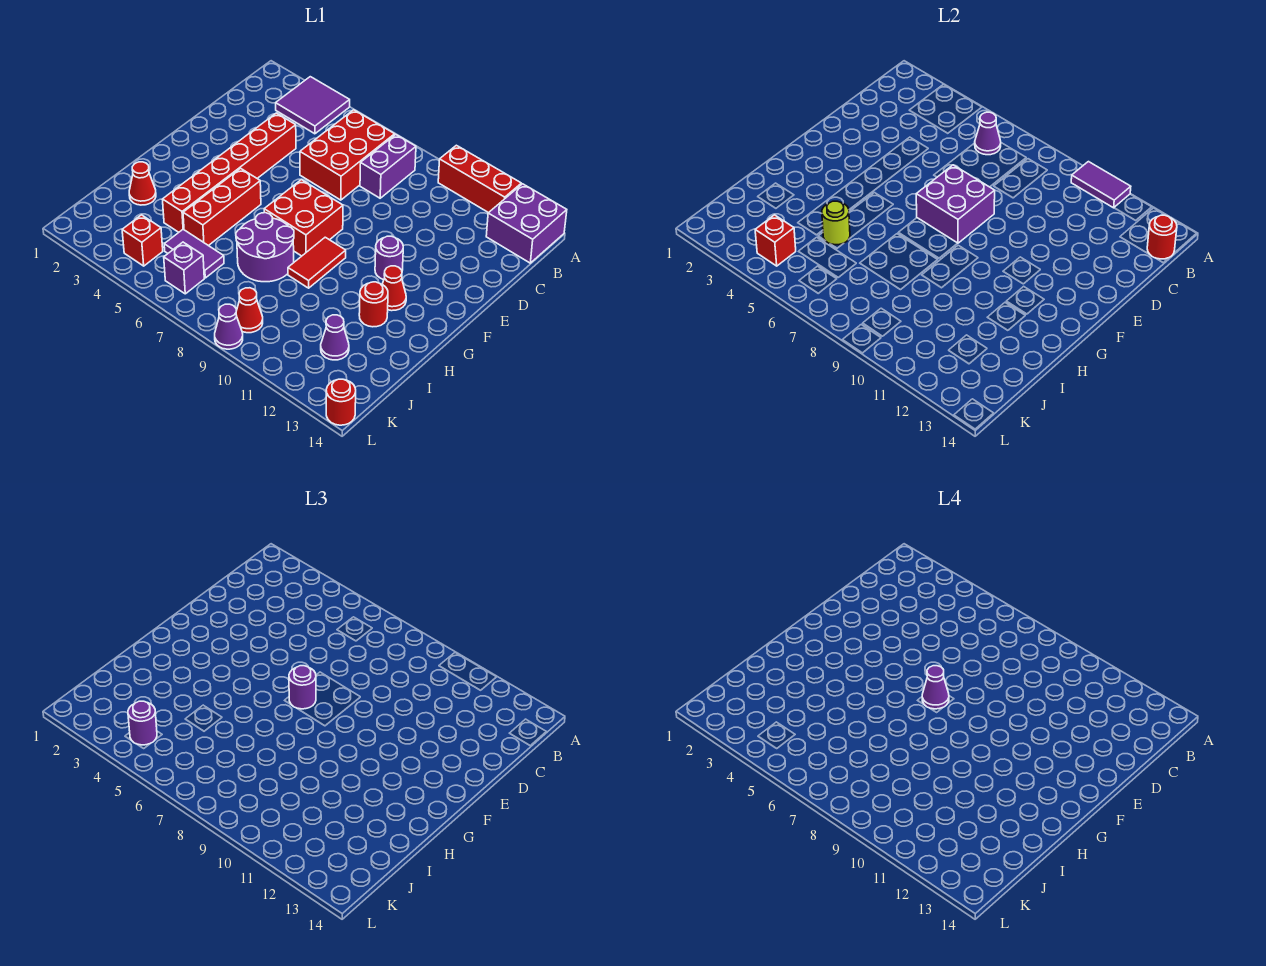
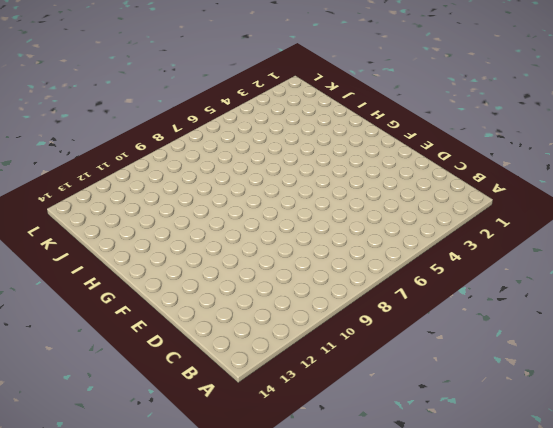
none -> purple tile A3:B4 level 1
none -> red brick A10:A12 level 1
none -> purple brick A13:B14 level 1
none -> red brick B6:D7 level 1

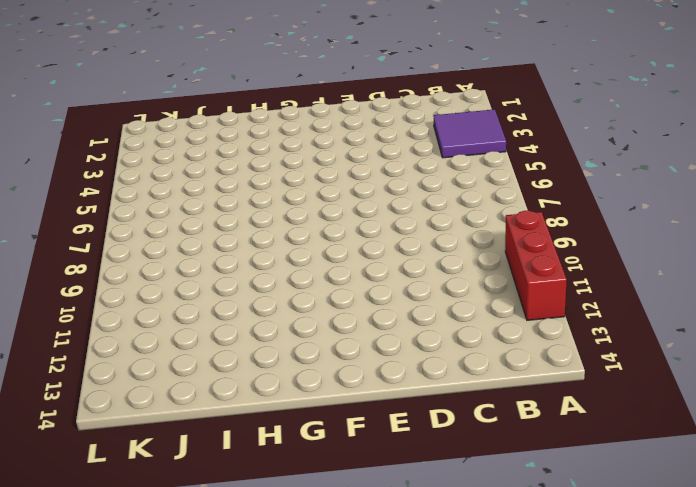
none -> purple brick A13:B14 level 1
none -> red brick B6:D7 level 1
none -> purple brick B8:C8 level 1
none -> red brick D4:I4 level 1

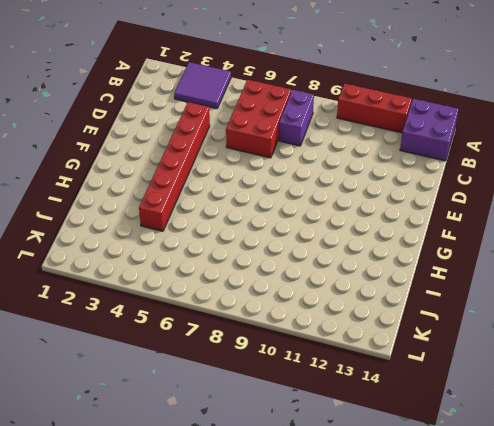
none -> red brick F7:G8 level 1
none -> purple round brick F11 level 1
none -> red brick G5:I5 level 1
none -> red tile G9:H9 level 1

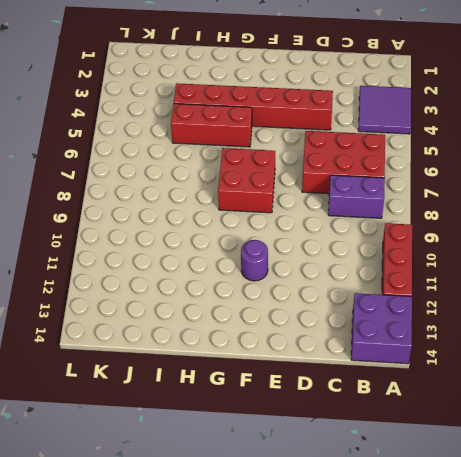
none -> red tile G9:H9 level 1
none -> red cone G12 level 1
none -> purple round brick H7:I8 level 1
none -> red round brick H12 level 1

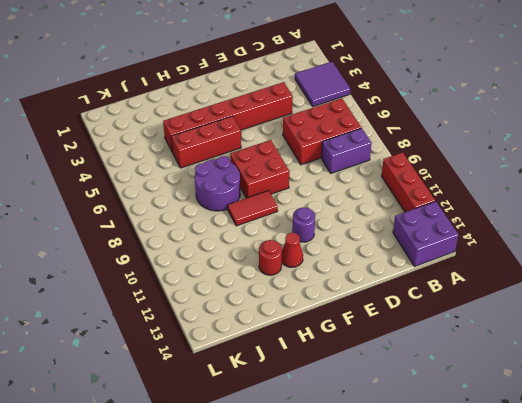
none -> red cone I2 level 1
none -> purple tile J5:J6 level 1
none -> purple cone J12 level 1
none -> red brick K4 level 1

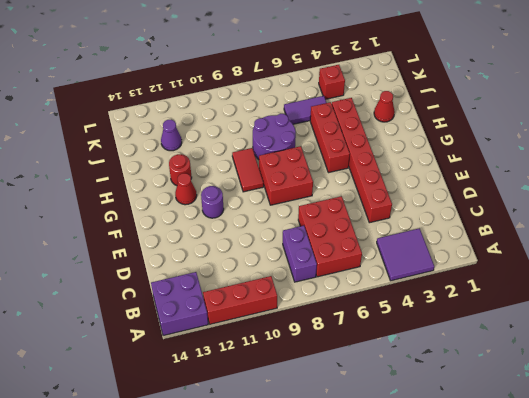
none -> purple brick K6 level 1
none -> red cone K9 level 1
none -> purple cone L9 level 1
none -> red round brick L14 level 1

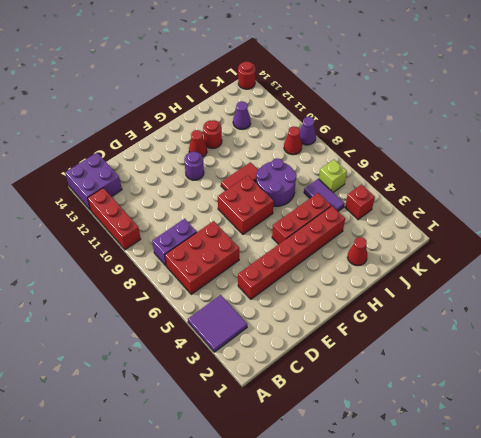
lime brick K6 level 1 -> purple brick K6 level 1
none -> purple tile A10:A11 level 2
none -> purple cone B6 level 2
none -> red round brick B14 level 2
none -> purple brick E7:F8 level 2

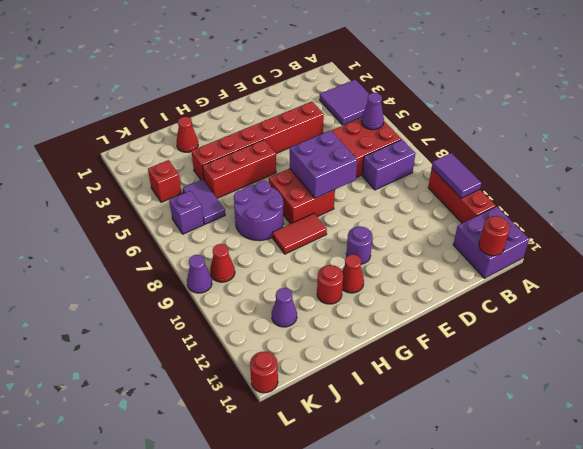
none -> lime round brick I5 level 2
none -> red brick K4 level 2
none -> purple round brick F7 level 3
none -> purple round brick K4 level 3

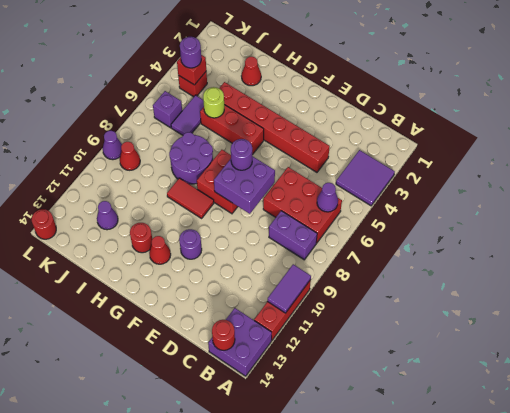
none -> purple cone F7 level 4

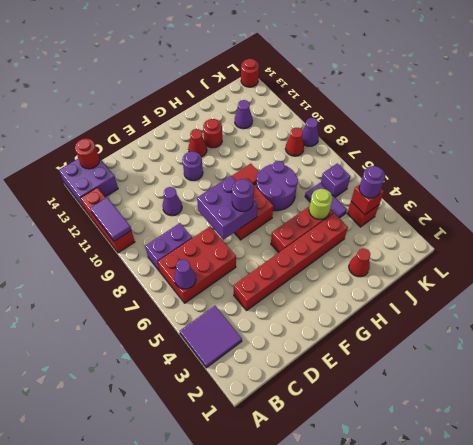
purple cone D10 level 1 -> purple cone F7 level 4

